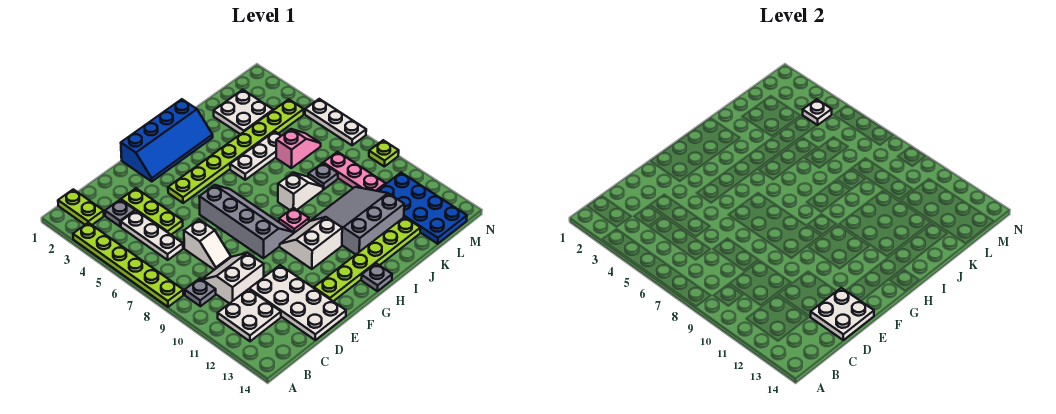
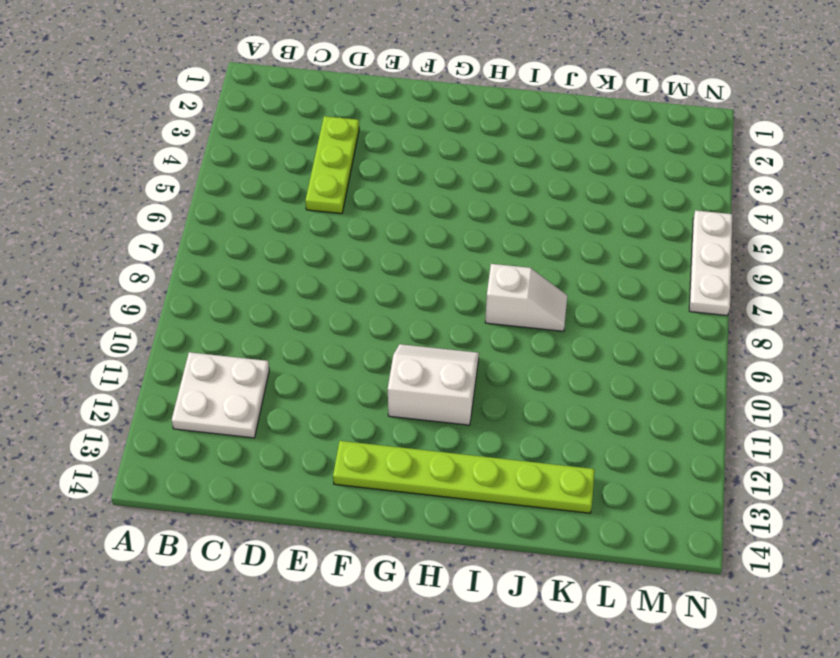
none -> lime plate A3:A8 level 1
none -> lime plate B1:B2 level 1
none -> grey plate B9 level 1

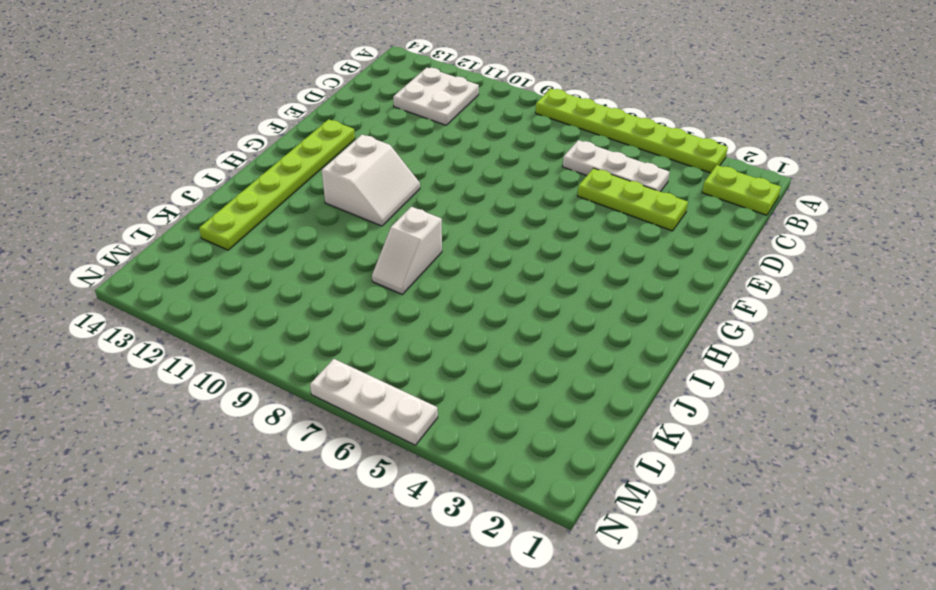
none -> grey plate B9 level 1
none -> grey plate C3 level 1
none -> white slope C9:D10 level 1 top 10

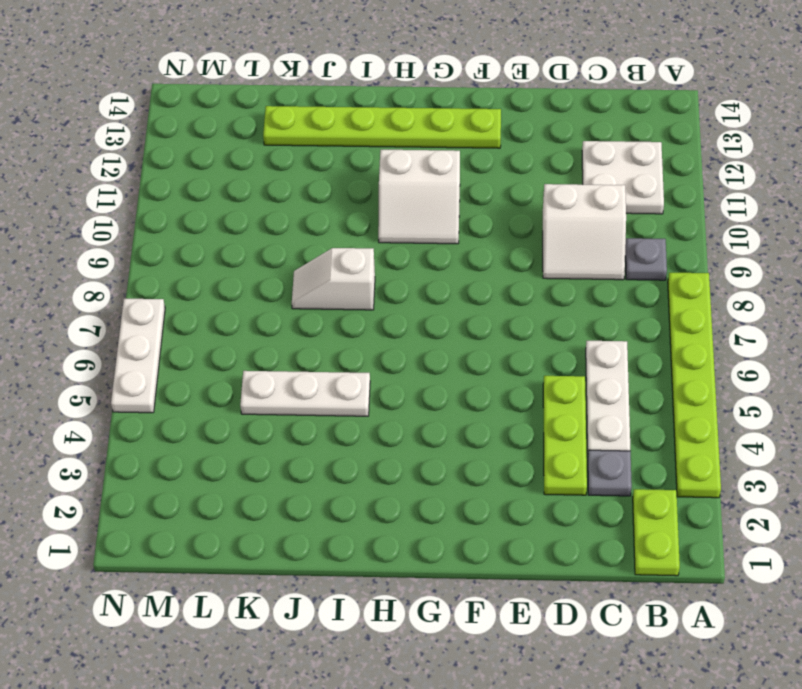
none -> white slope D7:D8 level 1 top 7
none -> white plate D11:E14 level 1
none -> blue slope F1:I2 level 1 top 1

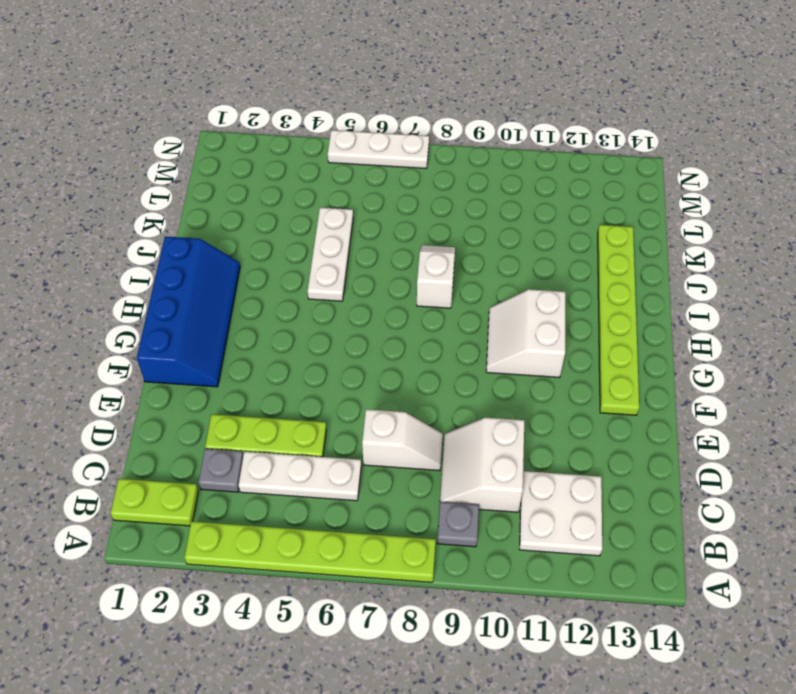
none -> white plate D11:E14 level 1
none -> lime plate F4:M4 level 1
none -> grey slope F6:G9 level 1 top F

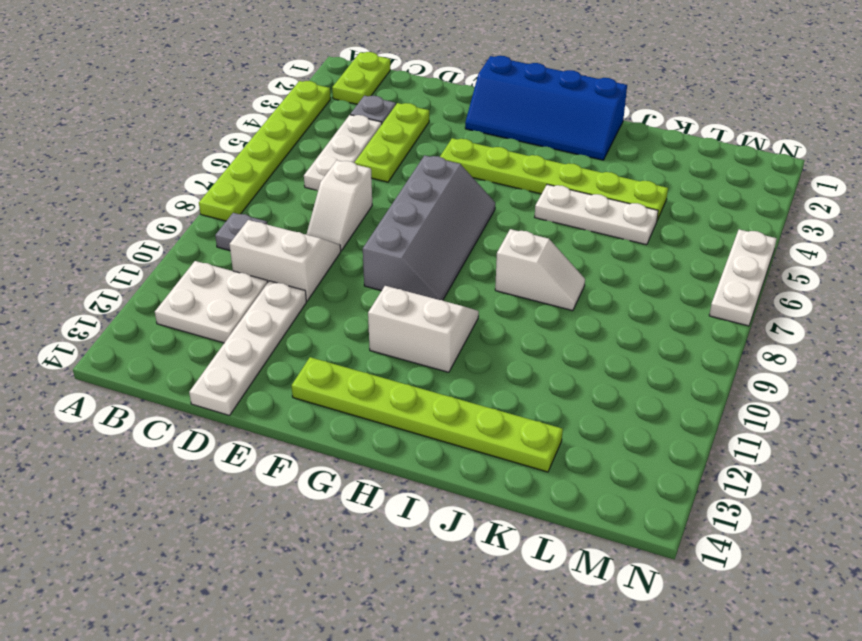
white plate D11:D14 level 1 -> white plate D11:E14 level 1
lime plate F4:K4 level 1 -> lime plate F4:M4 level 1
none -> pink plate H9 level 1
none -> grey plate H14 level 1
none -> grey slope I10:K12 level 1 top 12

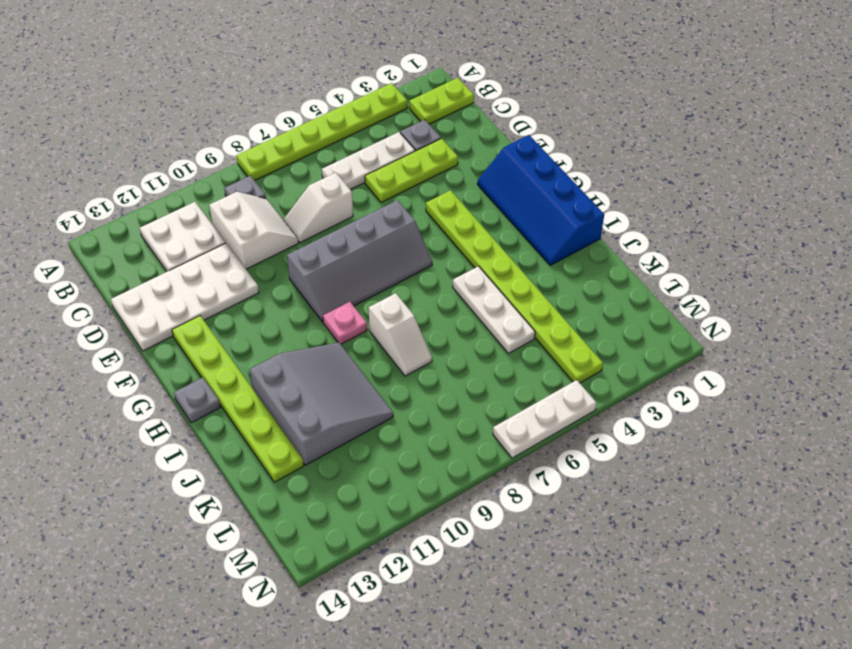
none -> white slope G10:H11 level 1 top 11
none -> white plate K2:L3 level 1
none -> pink slope K6:L6 level 1 top K

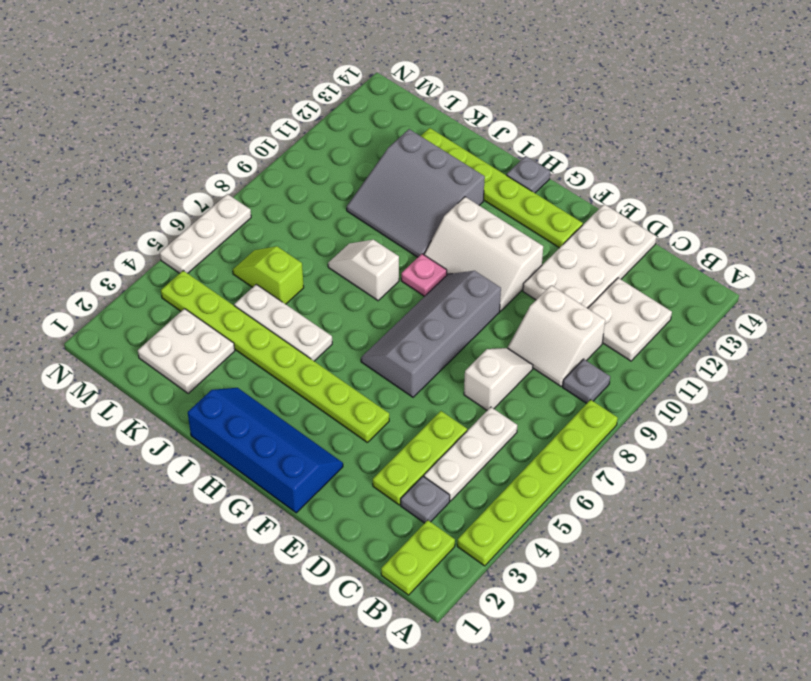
white slope F10:H11 level 1 top 11 -> white slope G10:H11 level 1 top 11
lime slope K6:L6 level 1 top K -> pink slope K6:L6 level 1 top K
none -> grey plate K8 level 1
none -> pink plate L8:L10 level 1
none -> blue plate L11:M14 level 1

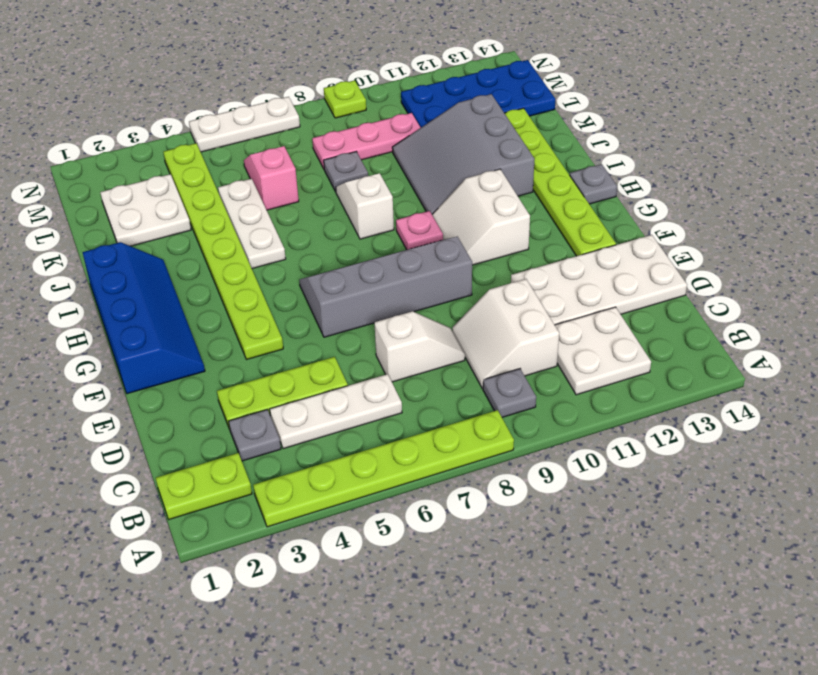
none -> white plate D13:E14 level 2
none -> white plate M4 level 2

